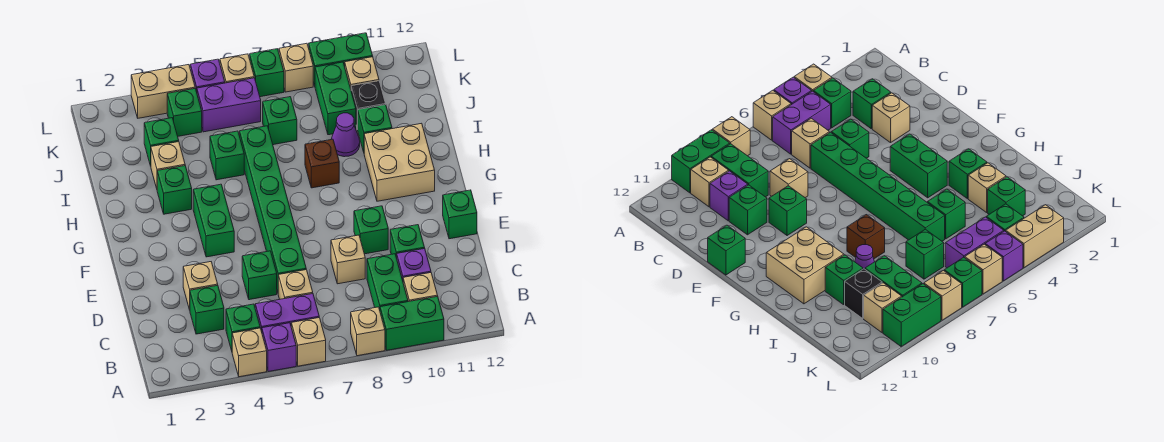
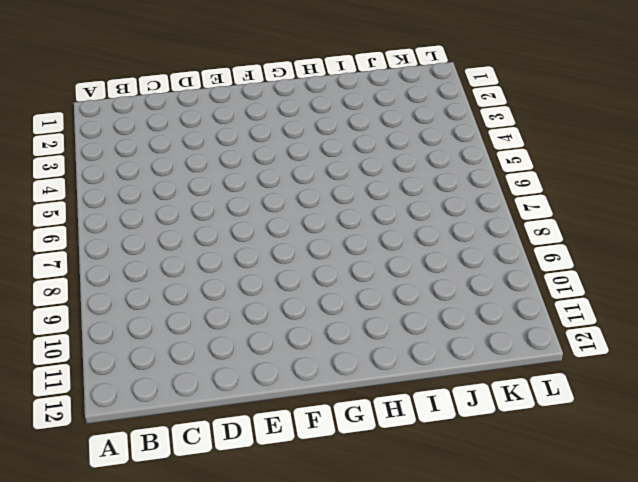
none -> tan brick A4 level 1
none -> purple brick A5 level 1
none -> tan brick A6 level 1
none -> tan brick A8 level 1

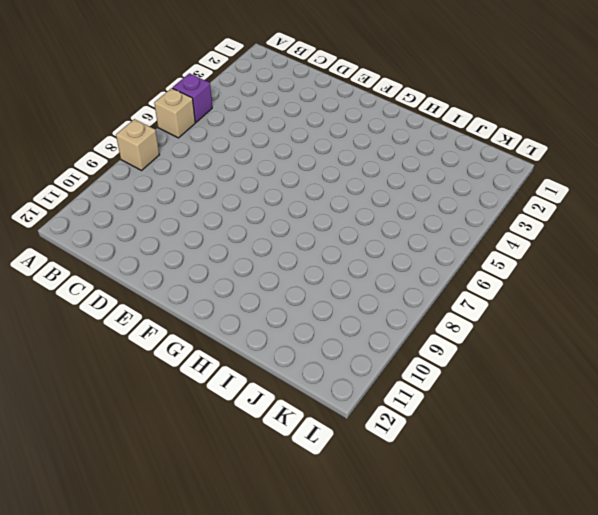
none -> tan brick A4 level 1
none -> green brick A9:A10 level 1
none -> green brick B4 level 1
none -> purple brick B5:B6 level 1

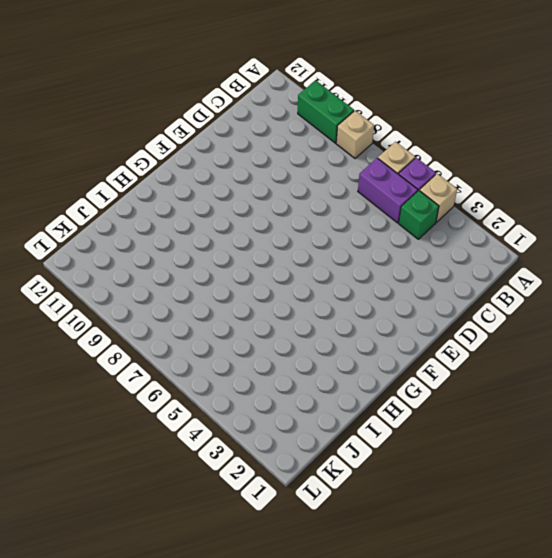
none -> green brick B9:C9 level 1
none -> tan brick B10 level 1
none -> green brick C3 level 1
none -> tan brick C6 level 1

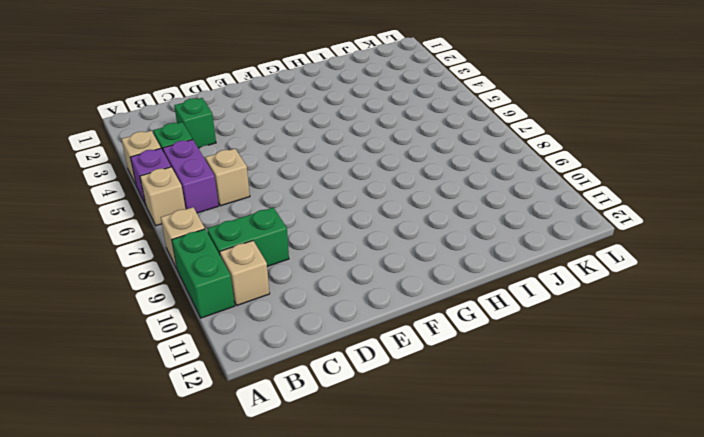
none -> purple brick C10 level 1
none -> tan brick D3 level 1
none -> green brick D5 level 1
none -> green brick D6:I6 level 1

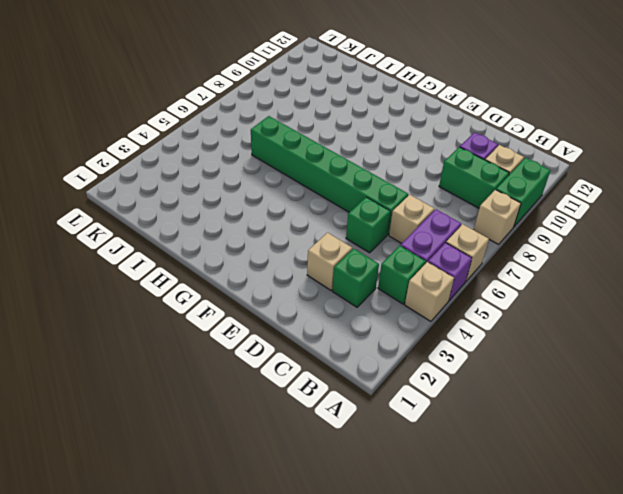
none -> tan brick D8 level 1
none -> green brick D10 level 1
none -> green brick E9 level 1
none -> green brick E12 level 1

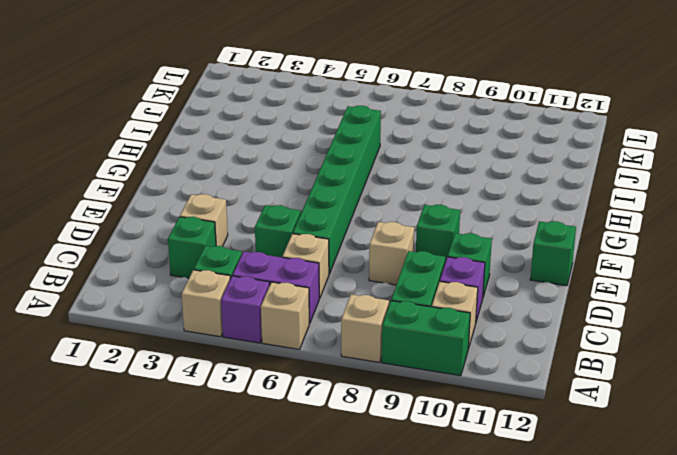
none -> green brick F4:G4 level 1
none -> tan brick G10:H11 level 1
none -> green brick H3 level 1
none -> brown brick H8 level 1

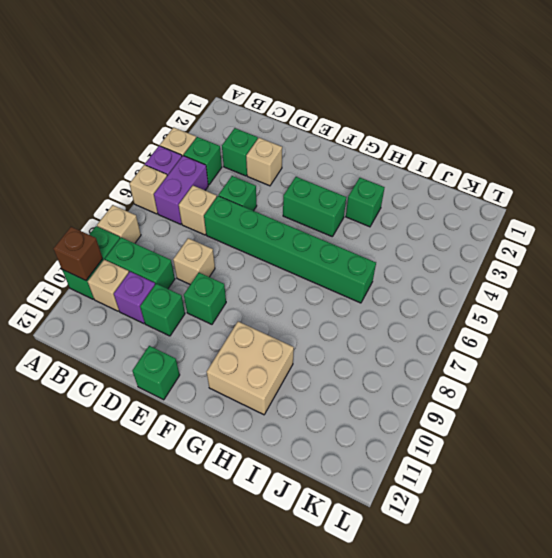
brown brick A10 level 2 -> brown brick H8 level 1
none -> tan brick I3 level 1
none -> green brick I5 level 1
none -> purple cone I9 level 1
none -> green brick I10 level 1

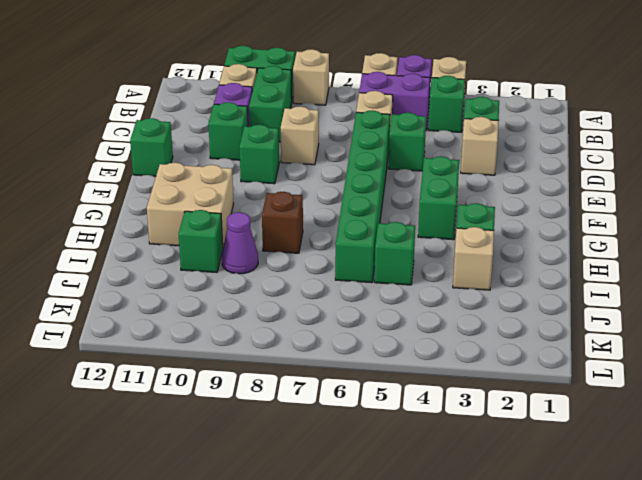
none -> green brick J3 level 1
none -> green brick J7 level 1
none -> green brick J9:K9 level 1
none -> black brick J10 level 1

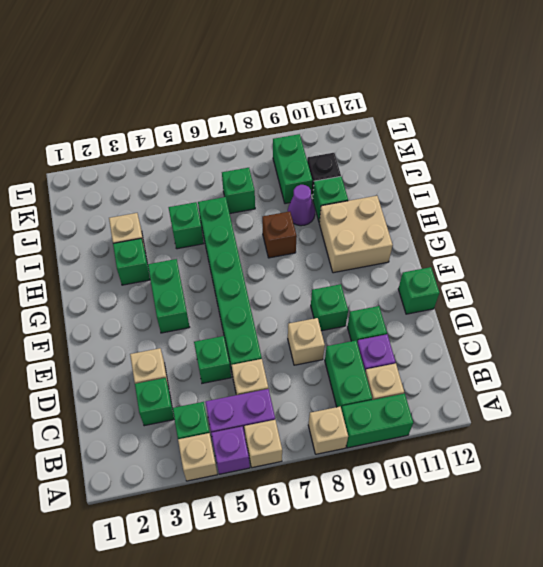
none -> green brick J3 level 1
none -> green brick K4 level 1
none -> purple brick K5:K6 level 1
none -> tan brick K10 level 1

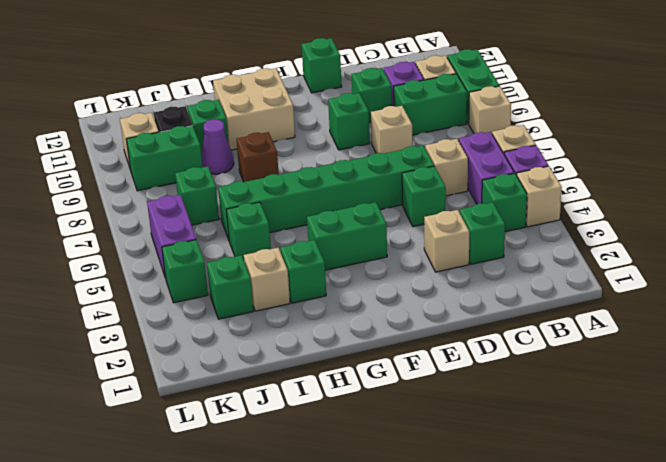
none -> tan brick L3:L4 level 1
none -> purple brick L5 level 1
none -> tan brick L6 level 1
none -> green brick L7 level 1

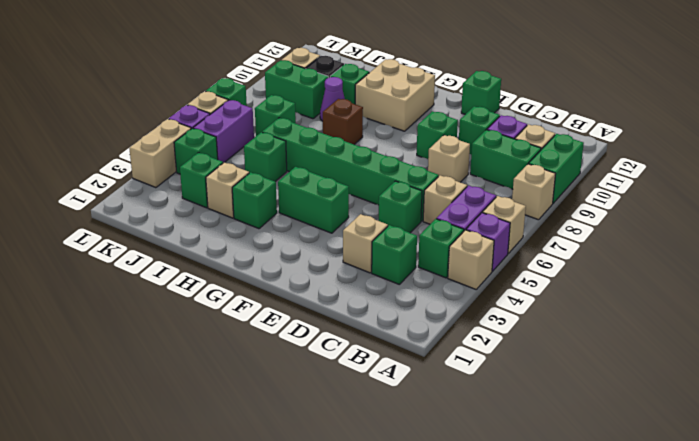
none -> tan brick L8 level 1
none -> green brick L9:L10 level 1

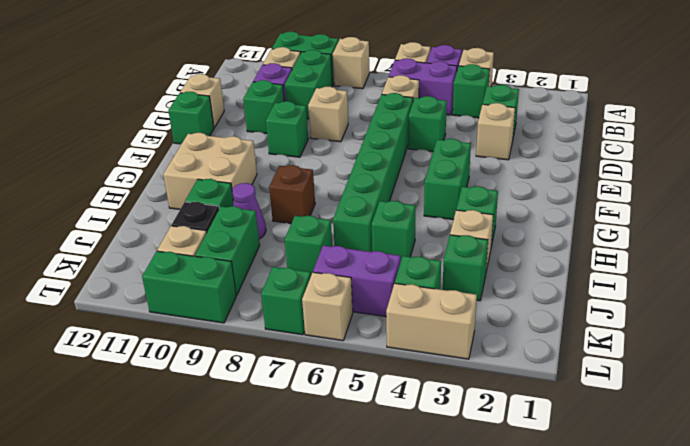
tan brick D12 level 1 -> tan brick L8 level 1
none -> purple brick L5 level 1

